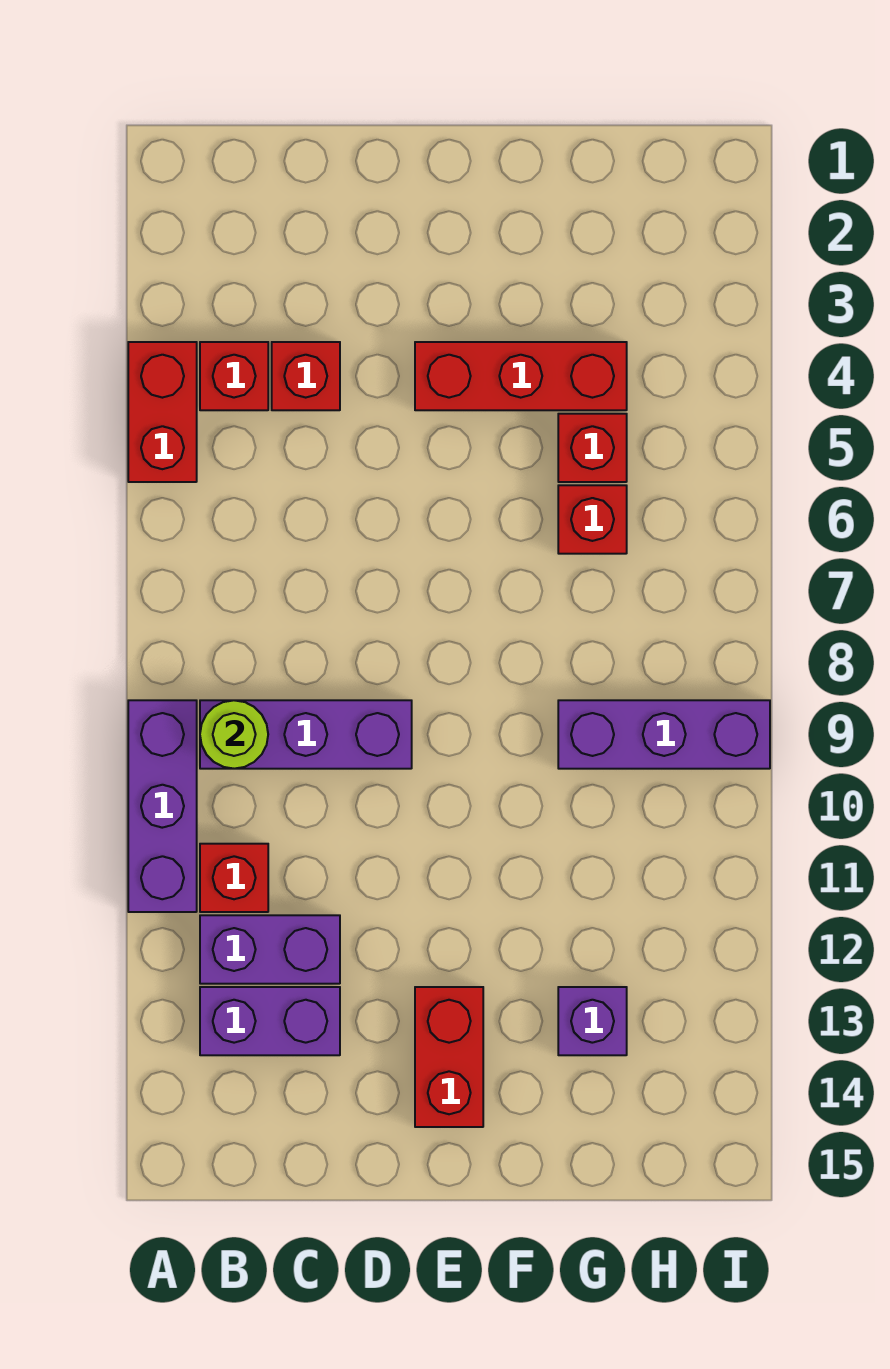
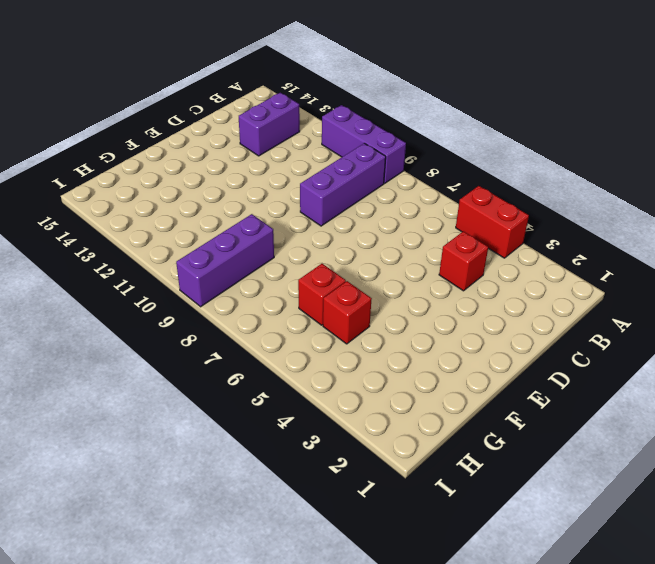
none -> red brick B4 level 1
none -> red brick B11 level 1
none -> purple brick B12:C12 level 1

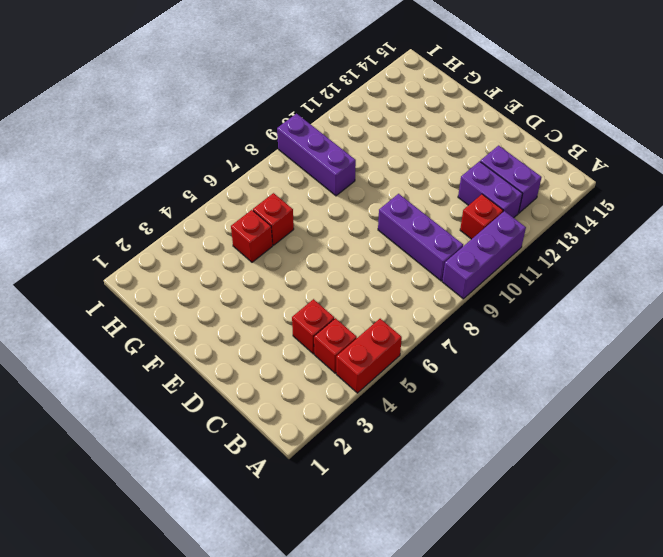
none -> red brick E4:G4 level 1
none -> red brick E13:E14 level 1
none -> purple brick G13 level 1

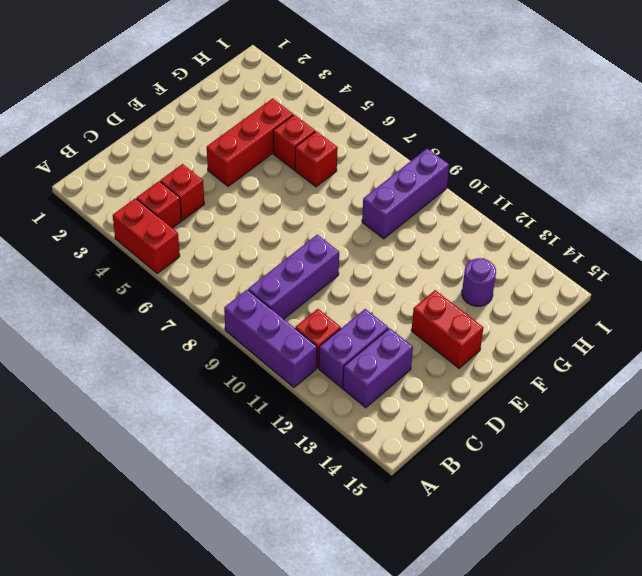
purple round brick G13 level 1 -> purple brick G13 level 1
none -> lime round brick B9 level 2

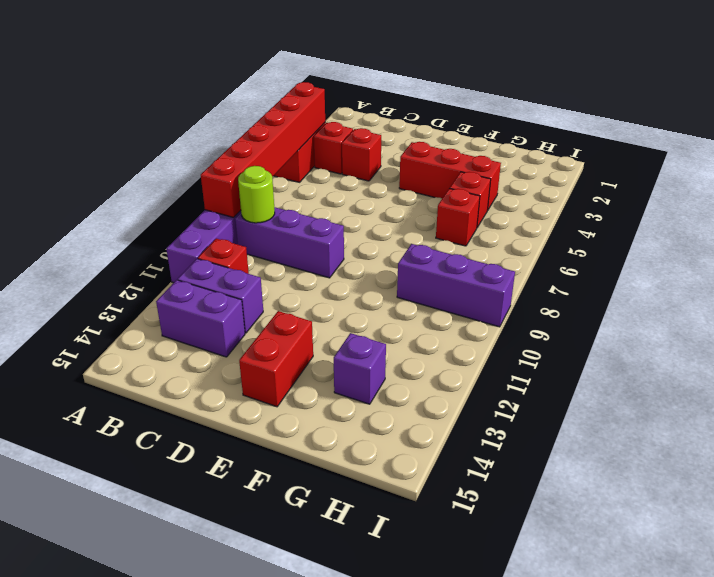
red brick A4:A9 level 2 -> none

